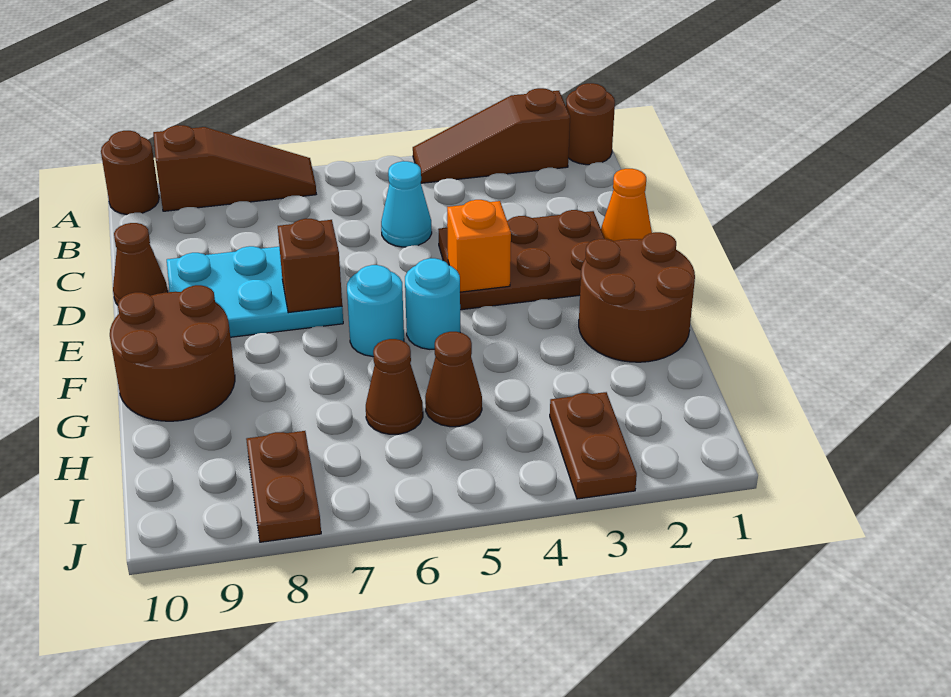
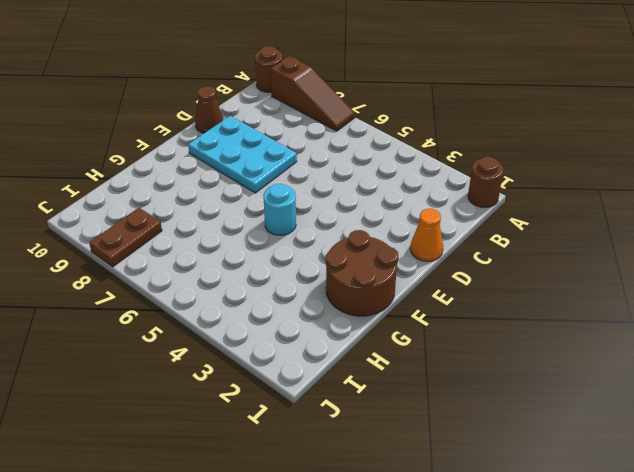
none -> brown slope A2:A4 level 1 top 2
none -> cyan cone C5 level 1
none -> brown plate D2:E4 level 1

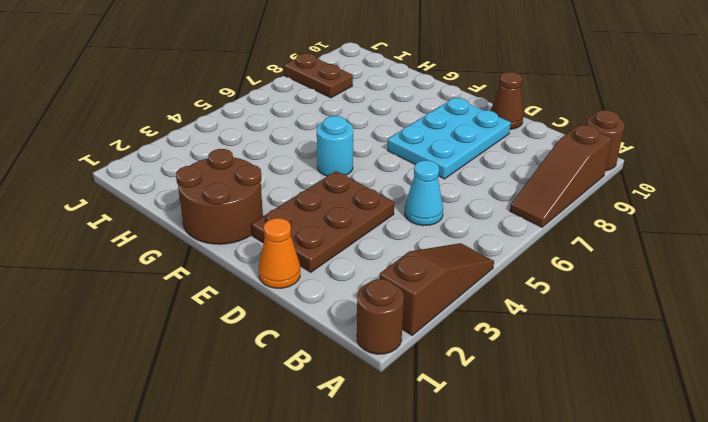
none -> cyan round brick F6 level 1
none -> brown round brick F9:G10 level 1
none -> brown cone H5 level 1

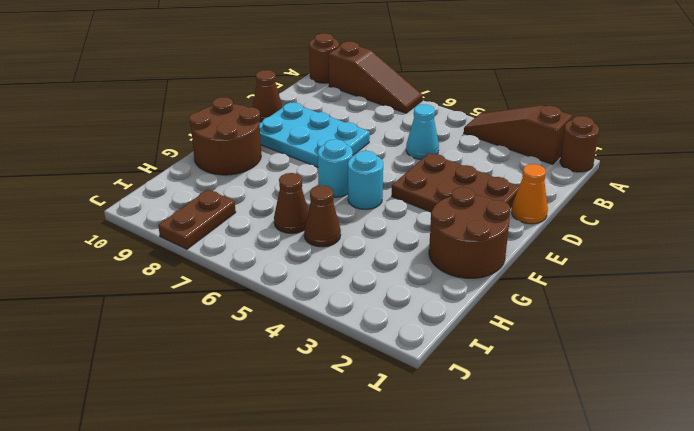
none -> brown plate I3:J3 level 1
none -> orange brick E4 level 2
none -> brown brick E7 level 2

